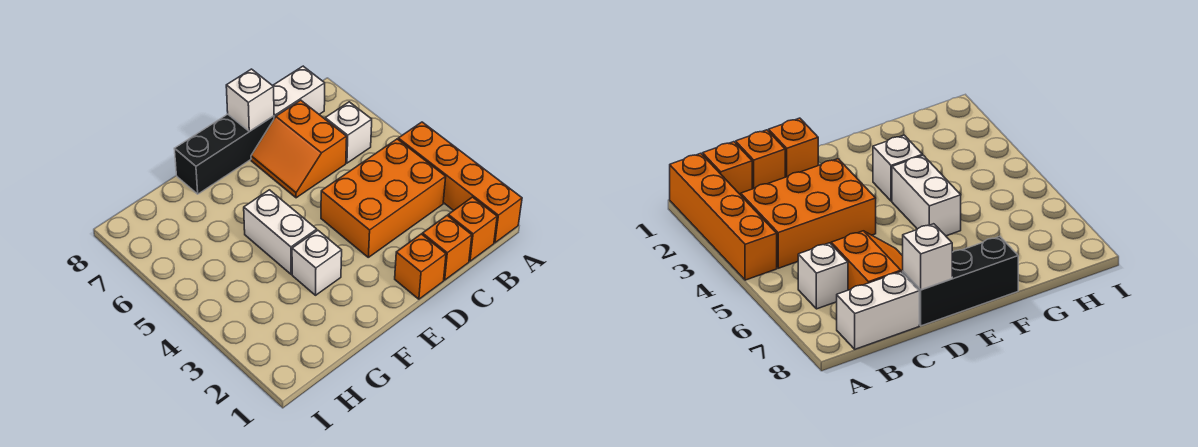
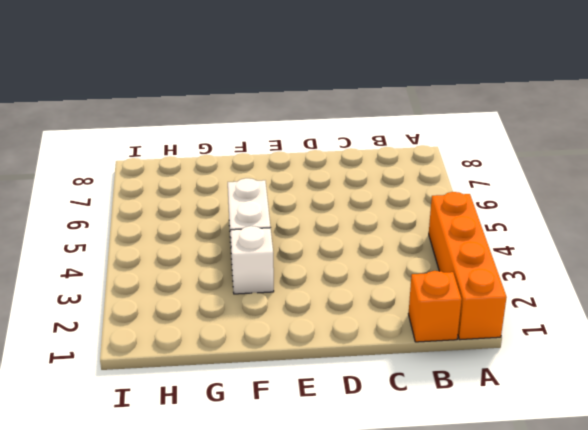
none -> orange brick B3:D4 level 1
none -> white brick B6 level 1
none -> white brick B8:C8 level 1

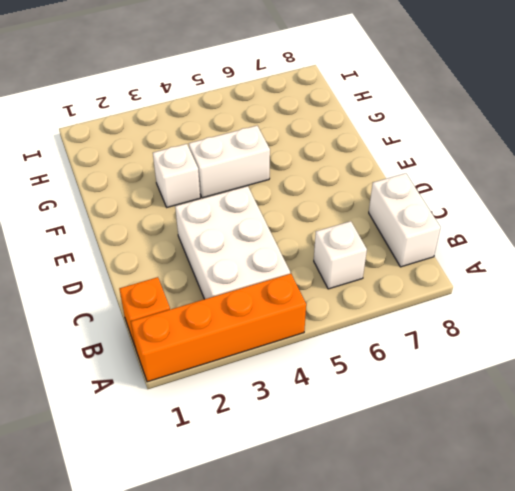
white brick B3:D4 level 1 -> orange brick B3:D4 level 1
none -> orange brick C1 level 1
none -> orange slope C6:D7 level 1 top C
none -> orange brick D1 level 1

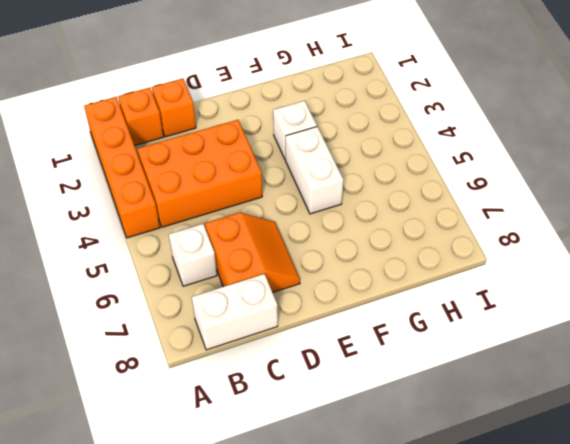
none -> orange brick D1 level 1
none -> black brick D8:F8 level 1
none -> white brick D8 level 2

